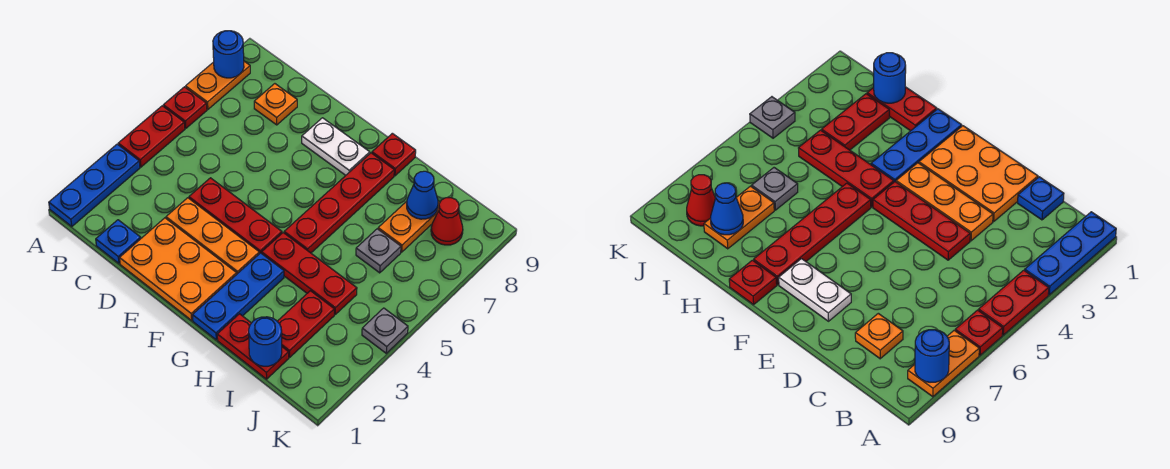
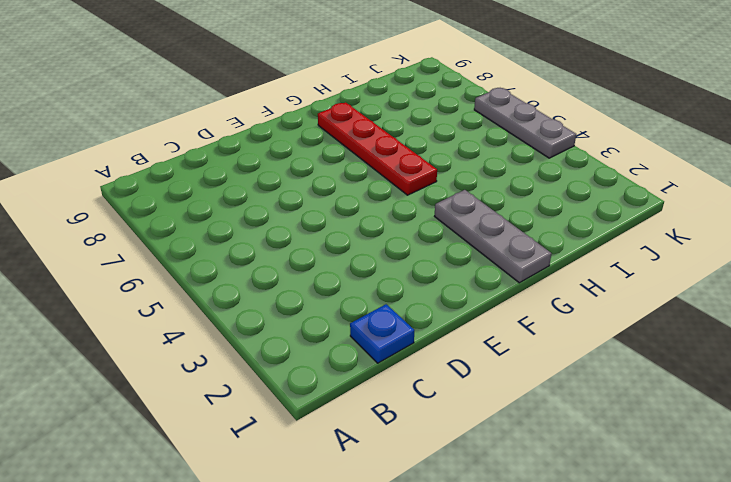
grey plate G1:G3 level 1 -> blue plate G1:G3 level 1
grey plate K4:K6 level 1 -> grey plate K4 level 1
none -> blue plate A1:A3 level 1
none -> red plate A4:A5 level 1
none -> red plate A6 level 1

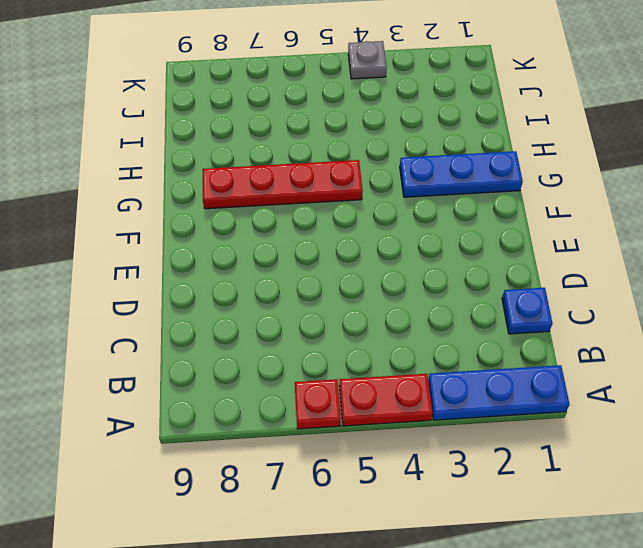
none -> orange plate A7:A8 level 1
none -> orange plate C8 level 1
none -> orange plate D1:F2 level 1

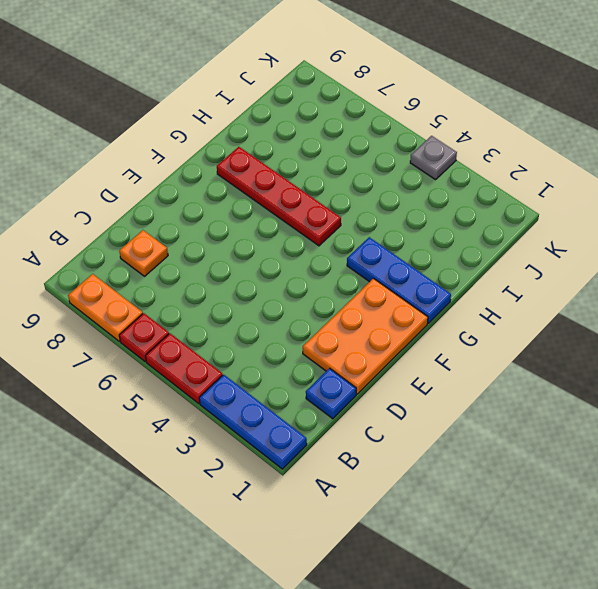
none -> orange plate D3:F3 level 1
none -> red plate D4:F4 level 1
none -> white plate E8:F8 level 1

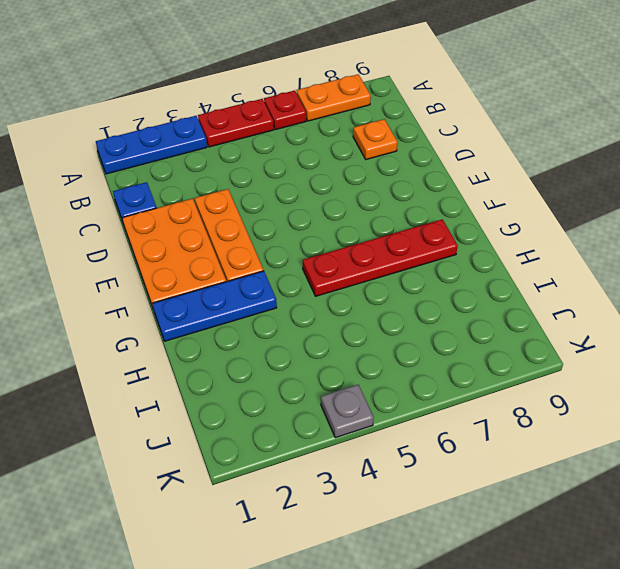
none -> red plate D4:F4 level 1
none -> white plate E8:F8 level 1
none -> red plate G4:I4 level 1

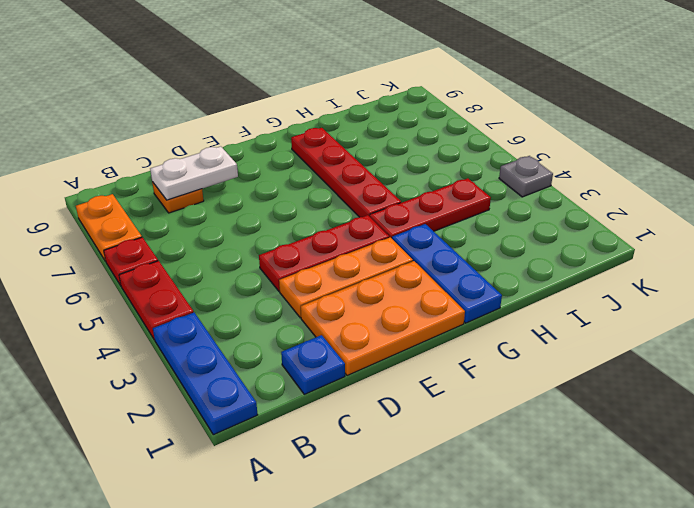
white plate C8:D8 level 2 -> white plate E8:F8 level 1
none -> red plate G9 level 1
none -> red plate H1:I1 level 1
none -> red plate I2:I3 level 1

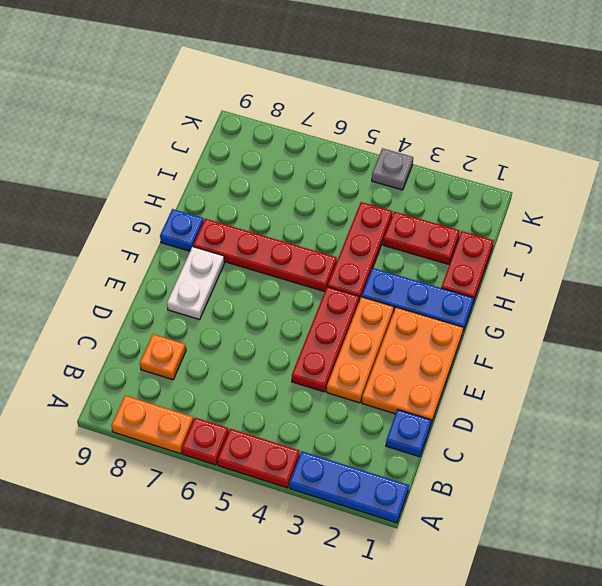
blue plate G9 level 1 -> red plate G9 level 1
none -> grey plate I6 level 1
none -> orange plate I7:I8 level 1
none -> red cone J8 level 1

